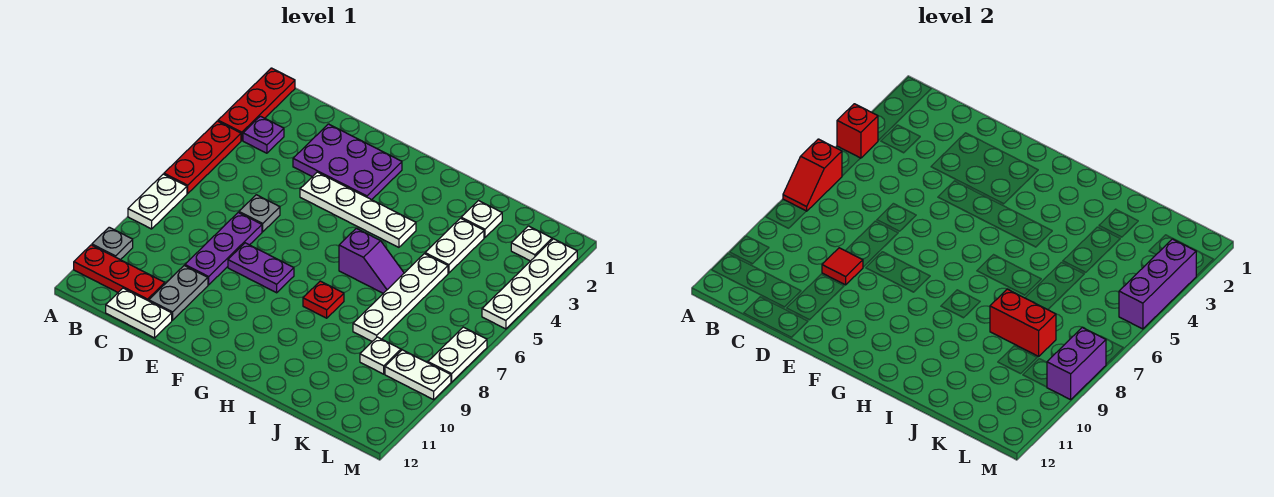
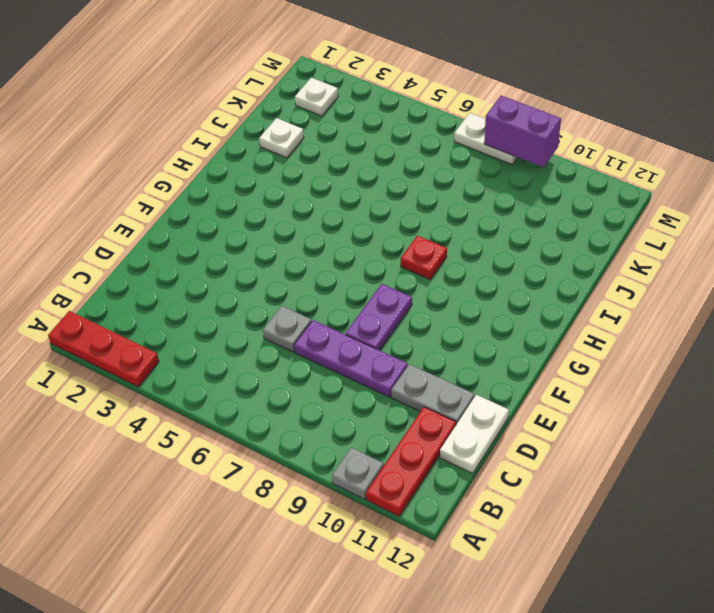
none -> red plate A4:A6 level 1
none -> white plate A7:A8 level 1
none -> purple plate B3 level 1

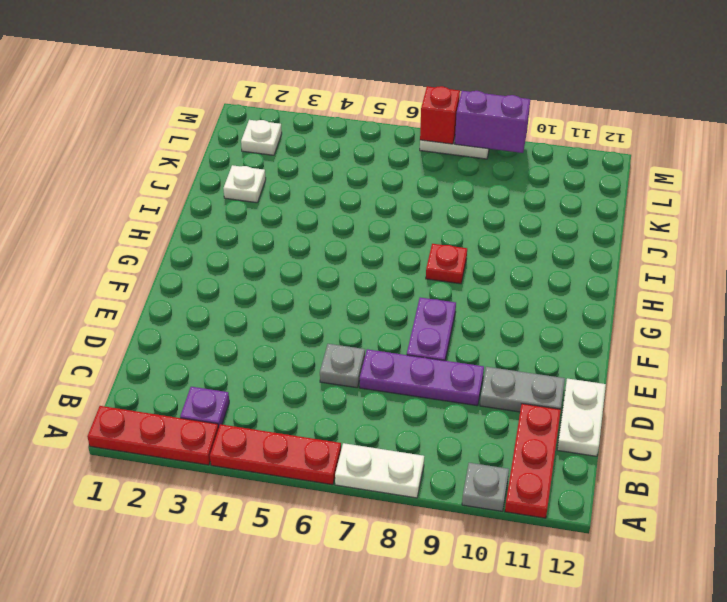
red brick M7 level 2 -> red brick A4 level 2
none -> purple plate D2:F3 level 1
none -> white plate E4:H4 level 1
none -> purple slope H6:I6 level 1 top H

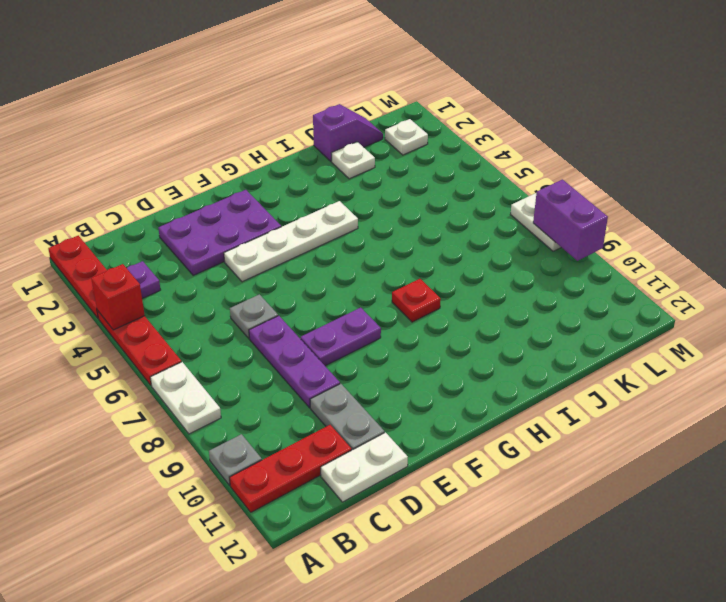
purple slope J1:K1 level 1 top J -> purple slope H6:I6 level 1 top H
none -> white plate J3:J4 level 1
none -> white plate J5:J8 level 1
none -> white plate K9 level 1

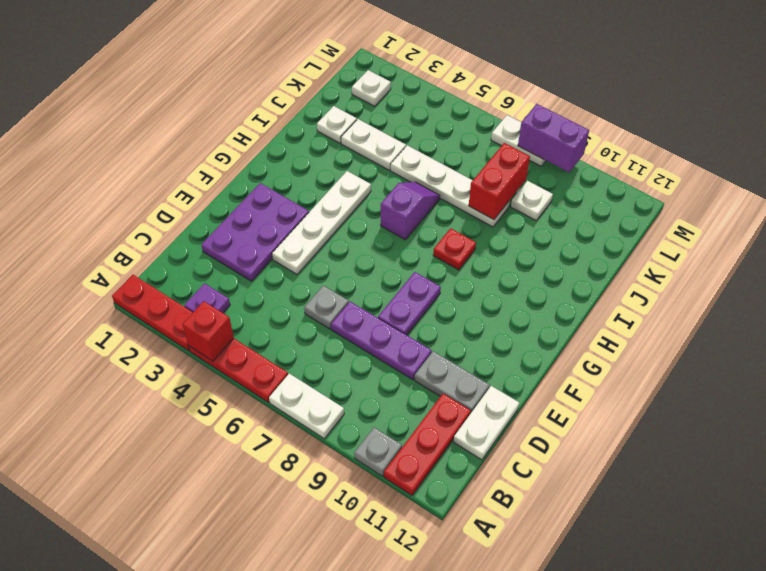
none -> white plate L9:M9 level 1
none -> white plate M2:M5 level 1
none -> red slope A6:A7 level 2 top 6

